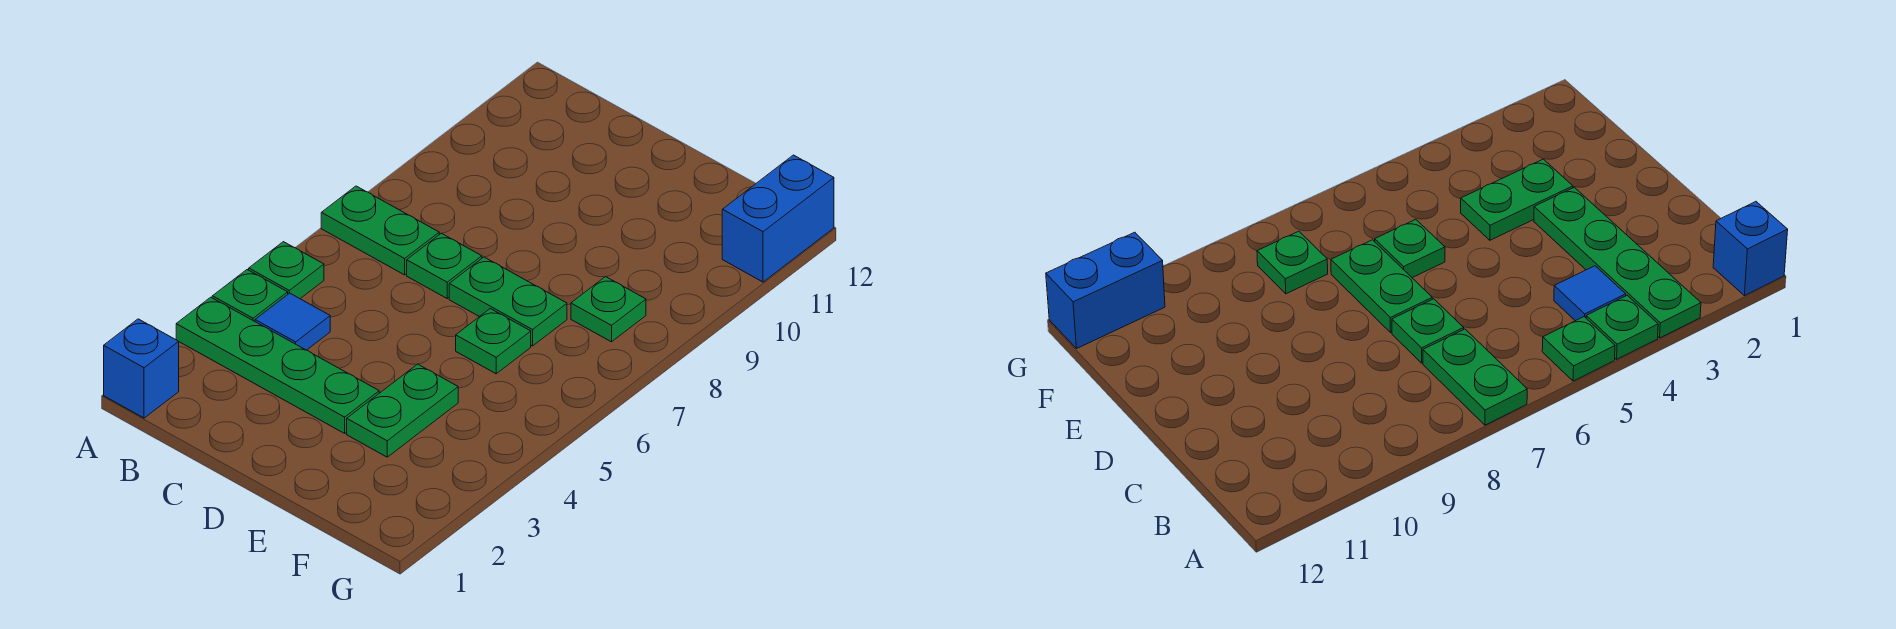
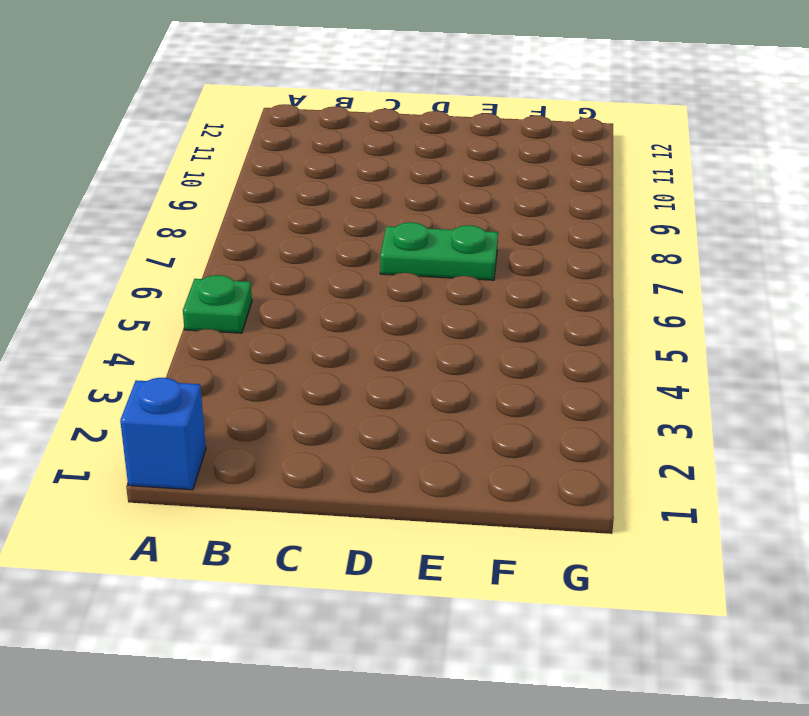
none -> green plate A3:D3 level 1
none -> green plate A4 level 1
none -> green plate A7:B7 level 1

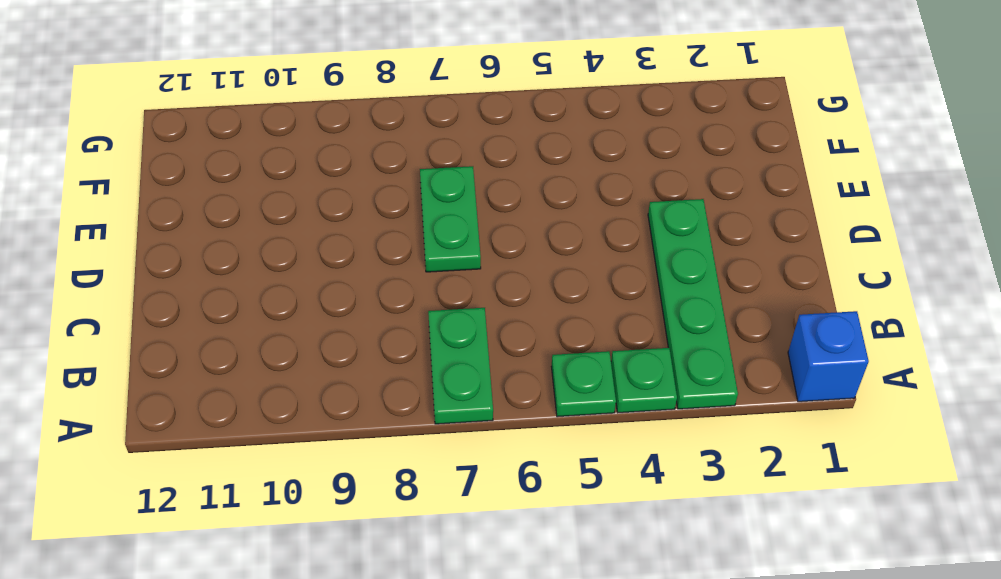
none -> blue tile B4 level 1
none -> green plate C7 level 1
none -> green plate E3:E4 level 1

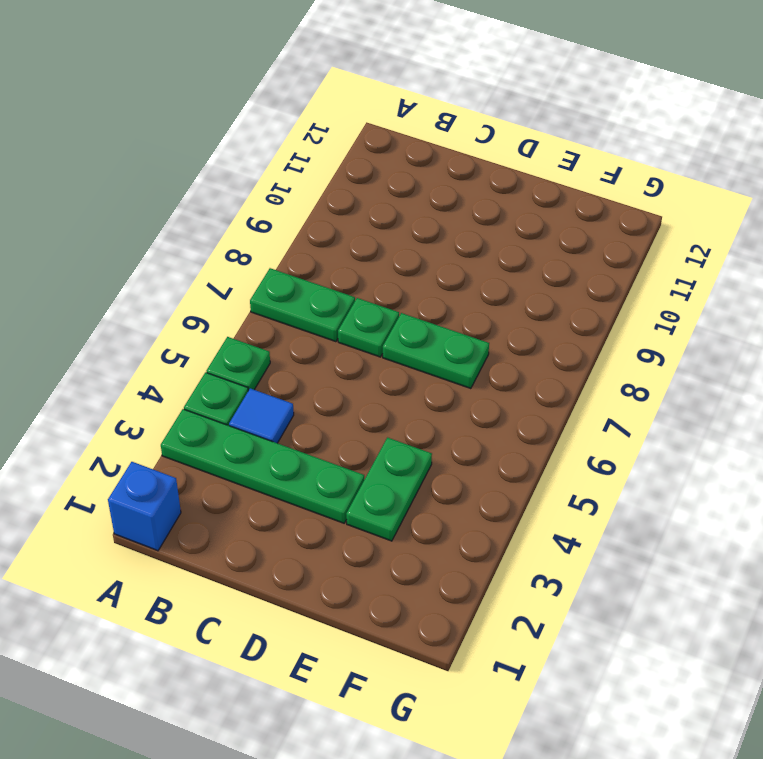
none -> green plate E6 level 1
none -> green plate F8 level 1
none -> blue brick G11:G12 level 1

